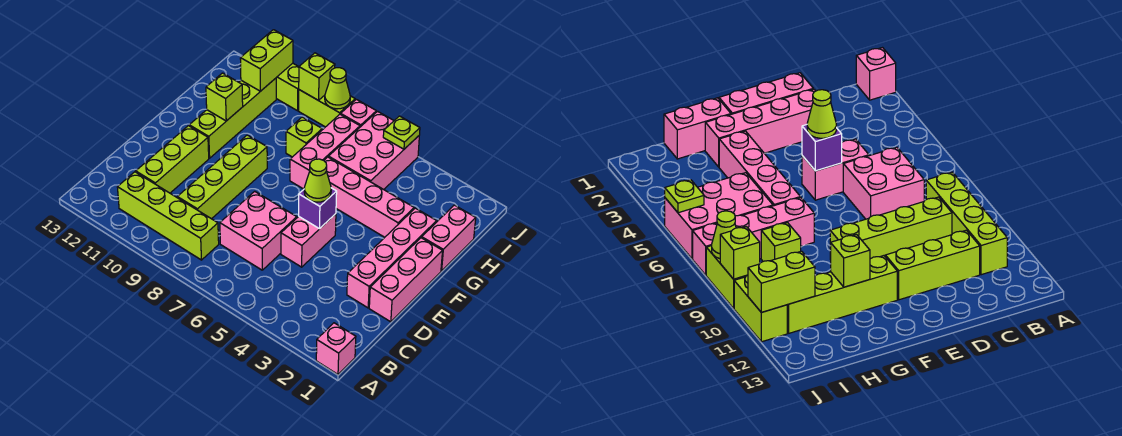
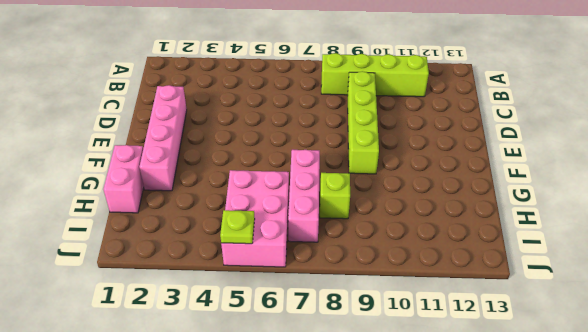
none -> pink brick A1 level 1
none -> pink brick C6:D7 level 1
none -> lime brick C11:E11 level 1

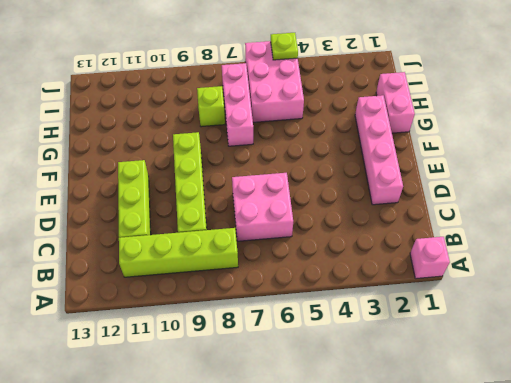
none -> pink brick D1:F1 level 1
none -> pink brick D5:E5 level 1
none -> lime brick F11:I11 level 1

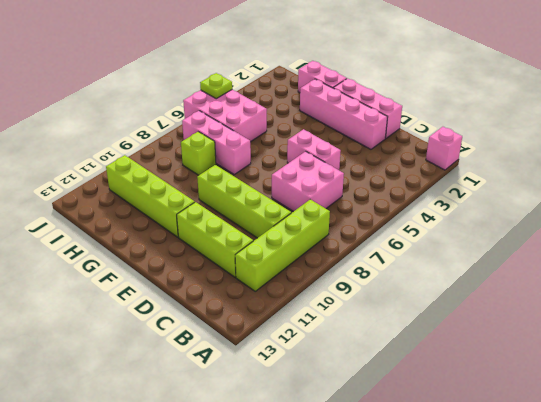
none -> pink brick G3:G6 level 1
none -> pink brick J7 level 1
none -> lime brick J8:J9 level 1

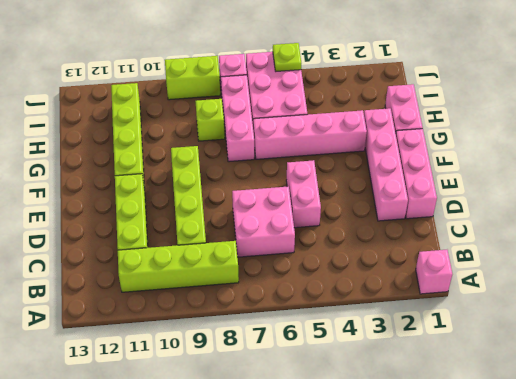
none -> lime brick J10:J11 level 1
none -> purple brick E5 level 2
none -> lime brick G11 level 2

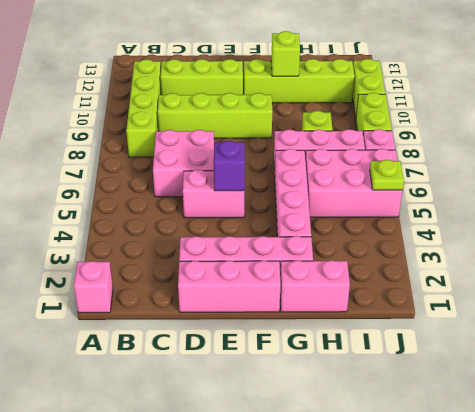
none -> lime brick I11:J11 level 2
none -> lime cone J8 level 2
none -> lime brick J9 level 2

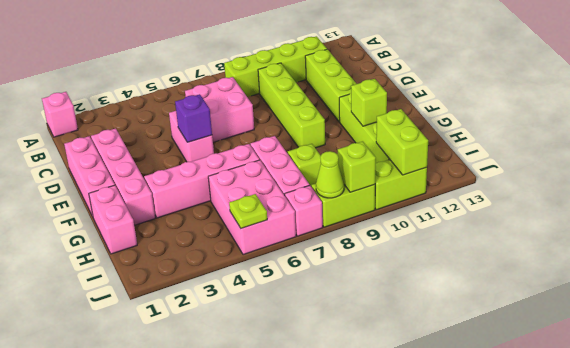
none -> lime cone E5 level 3

